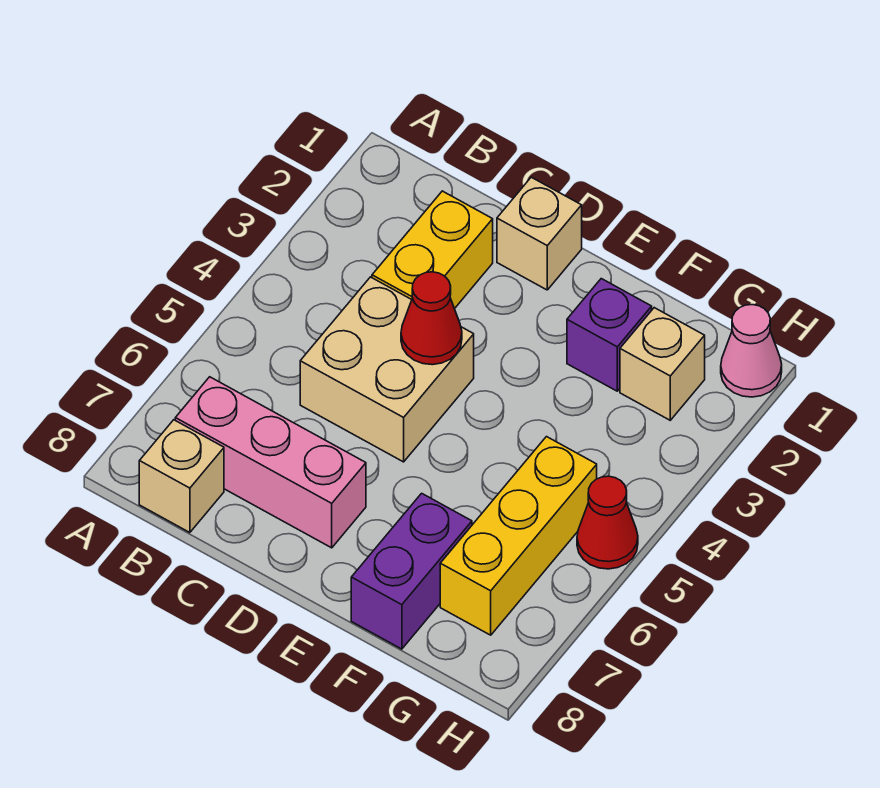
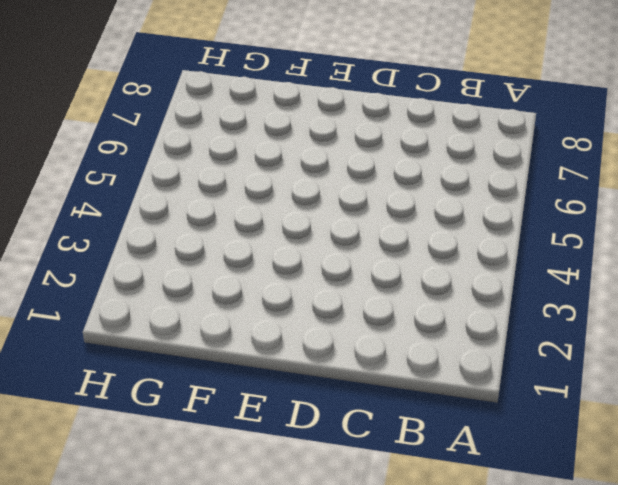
none -> pink brick B7:D7 level 1
none -> tan brick B8 level 1
none -> yellow brick C2:C3 level 1

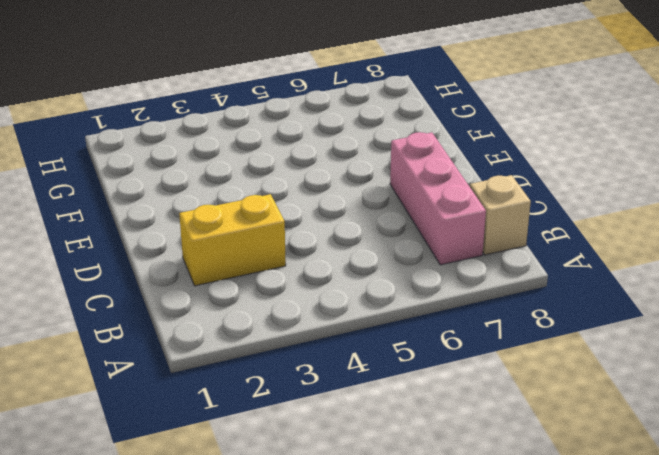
none -> tan brick C4:D5 level 1
none -> tan brick D1 level 1
none -> purple brick F2 level 1

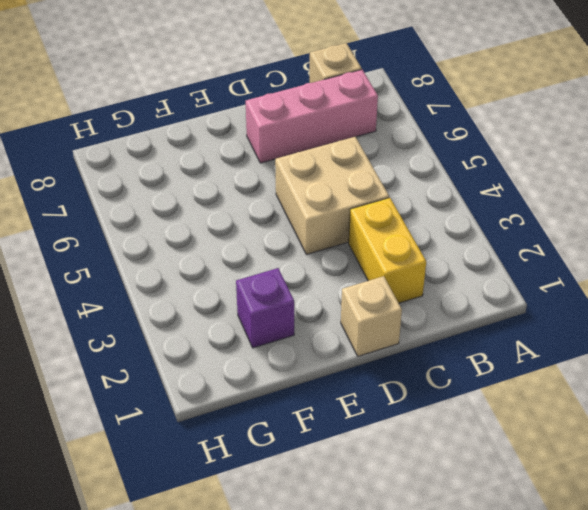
none -> purple brick F7:F8 level 1
none -> tan brick G2 level 1
none -> yellow brick G5:G7 level 1

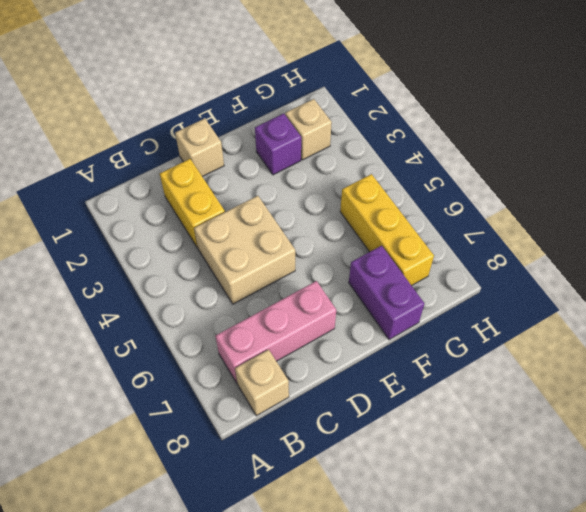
none -> pink cone H1 level 1
none -> red cone H5 level 1
none -> red cone D4 level 2

